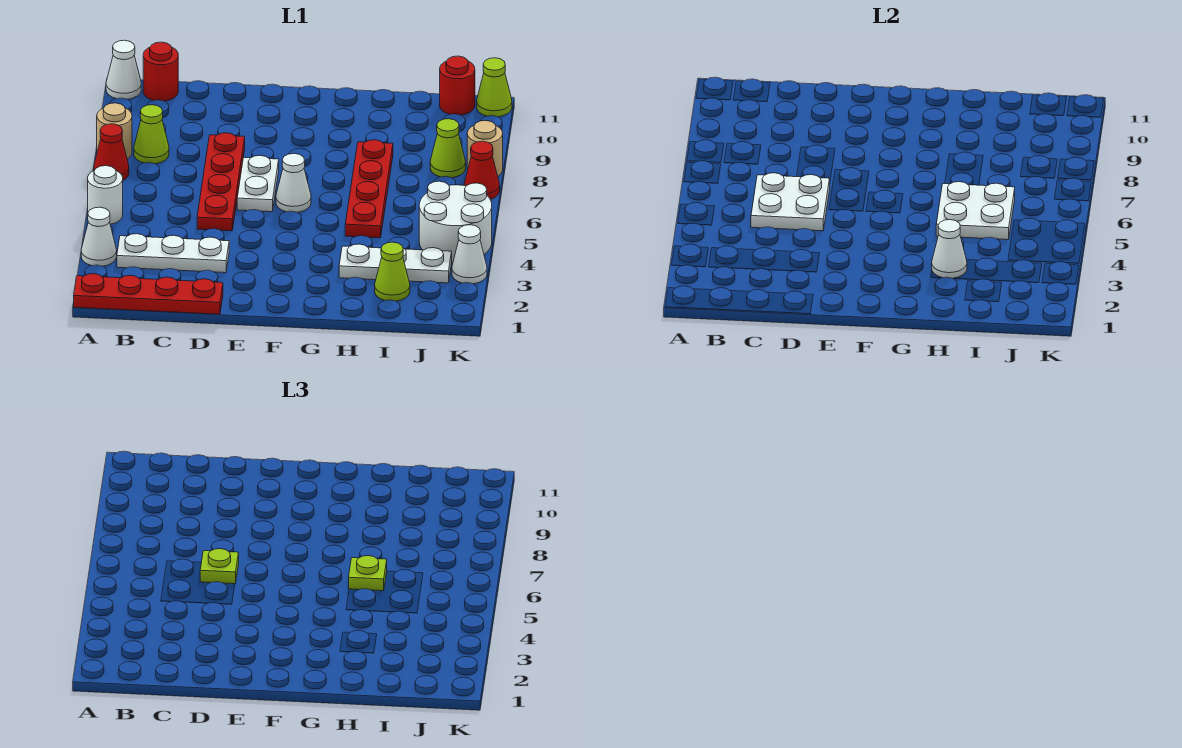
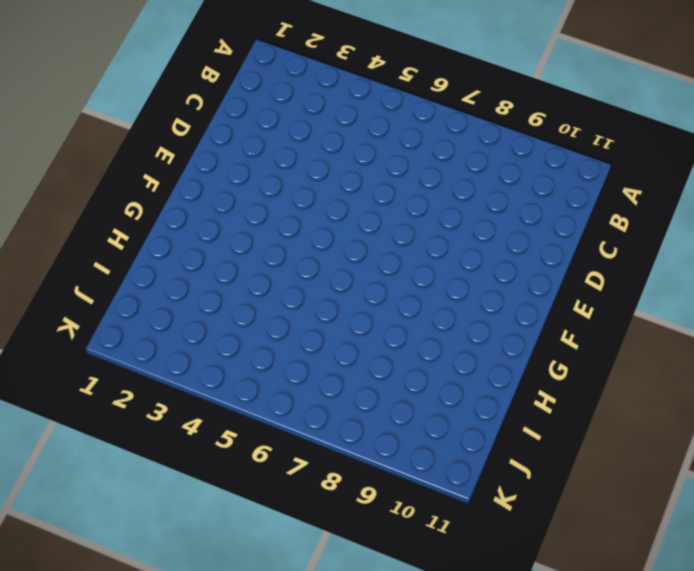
none -> red plate A1:D1 level 1
none -> white cone A3 level 1
none -> white round brick A5 level 1

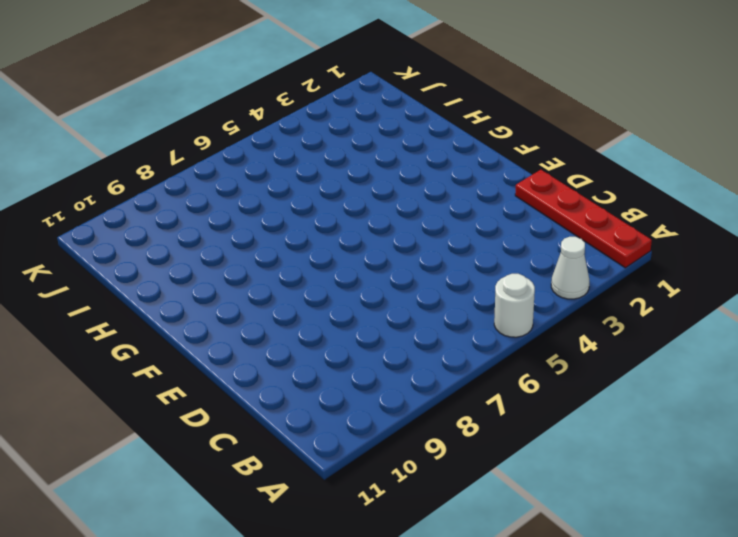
none -> red cone A7 level 1
none -> tan round brick A8 level 1
none -> white cone A11 level 1

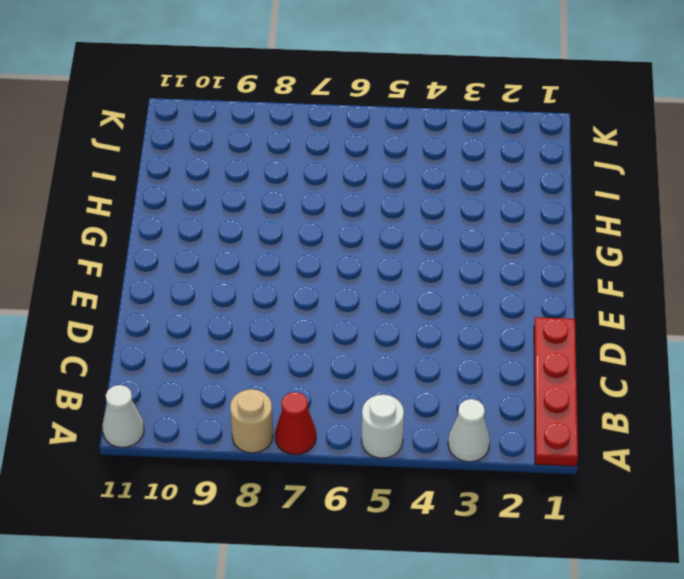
none -> white plate B3:D3 level 1
none -> lime cone B8 level 1
none -> red round brick B11 level 1

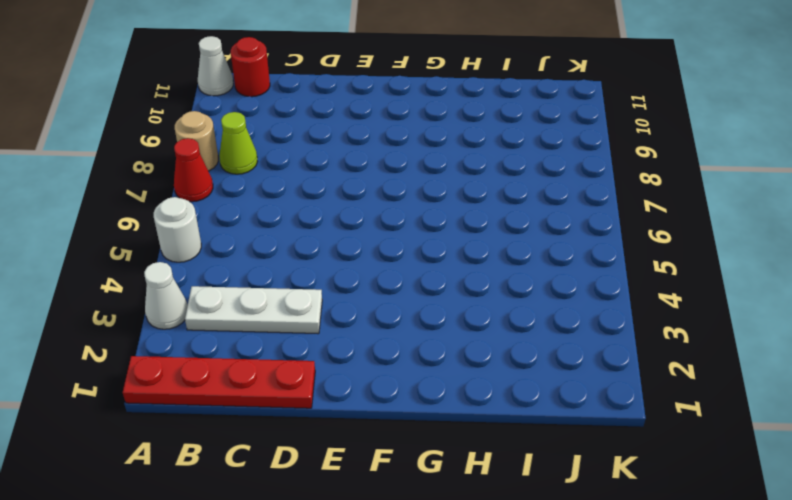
none -> red plate D5:D8 level 1
none -> white plate E6:E7 level 1
none -> white cone F6 level 1

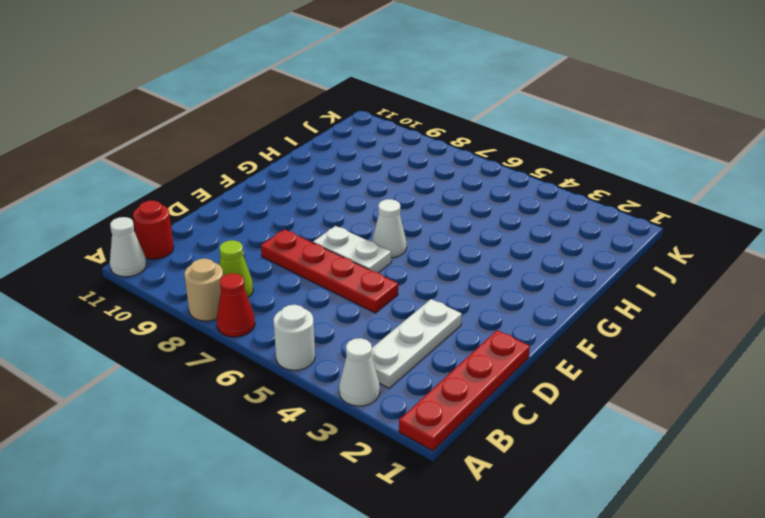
none -> white plate H3:J3 level 1
none -> red plate H5:H8 level 1
none -> lime cone I2 level 1

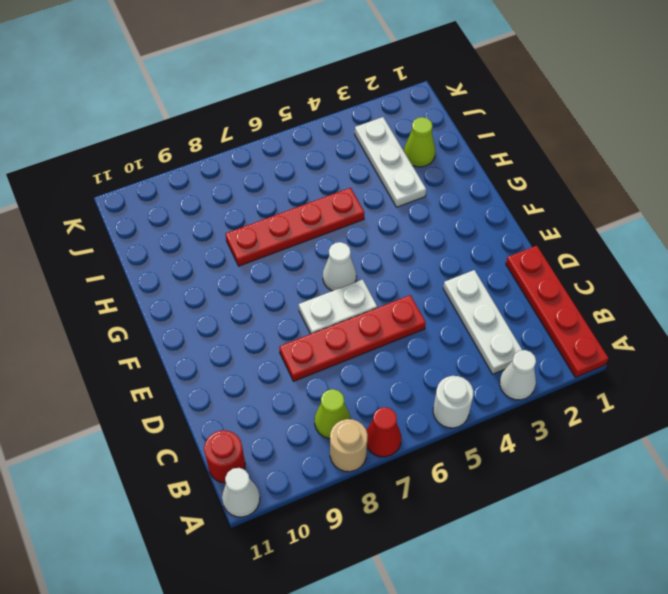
none -> white round brick J4:K5 level 1
none -> lime cone J8 level 1
none -> red round brick J11 level 1

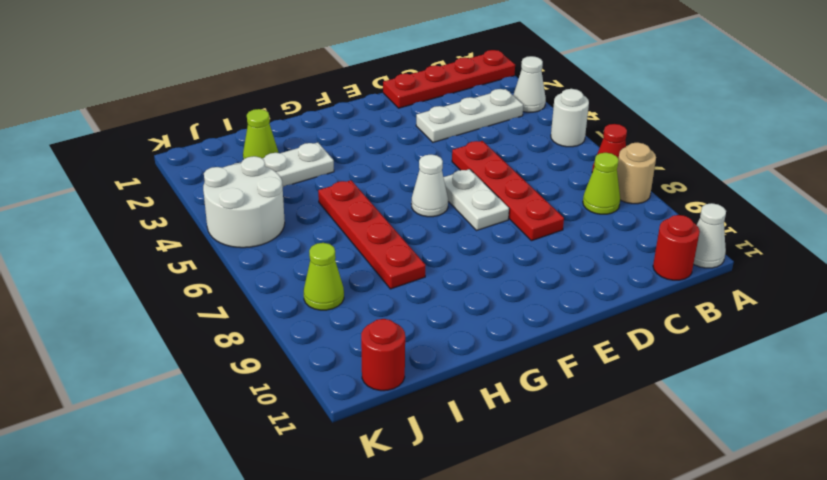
none -> white cone K3 level 1
none -> red cone K7 level 1
none -> tan round brick K8 level 1

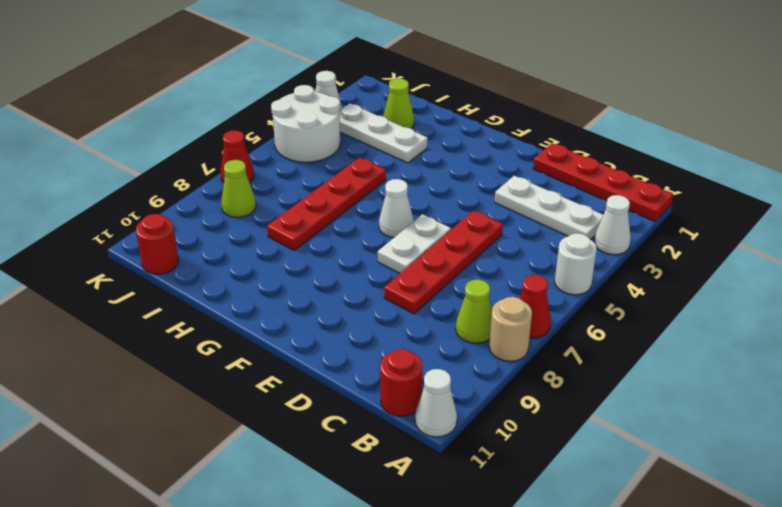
none -> tan round brick K8 level 1
none -> lime cone K11 level 1
none -> white plate C5:D6 level 2

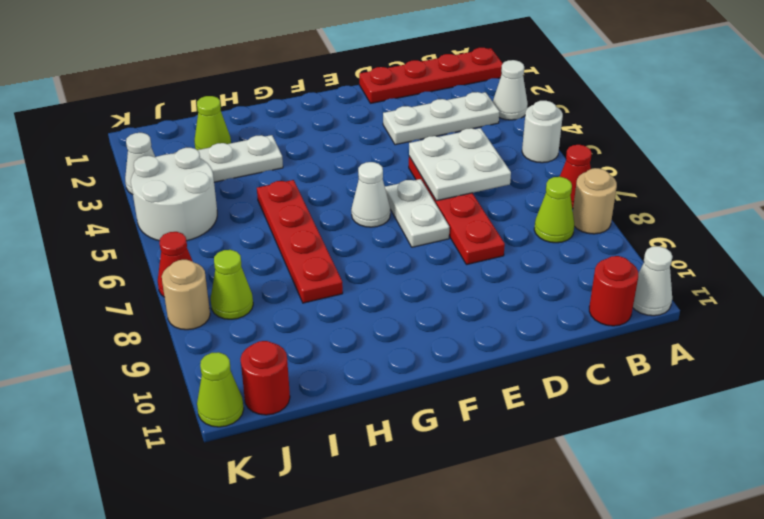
none -> white cone H3 level 2
none -> white plate H5:I6 level 2
none -> lime plate D6 level 3

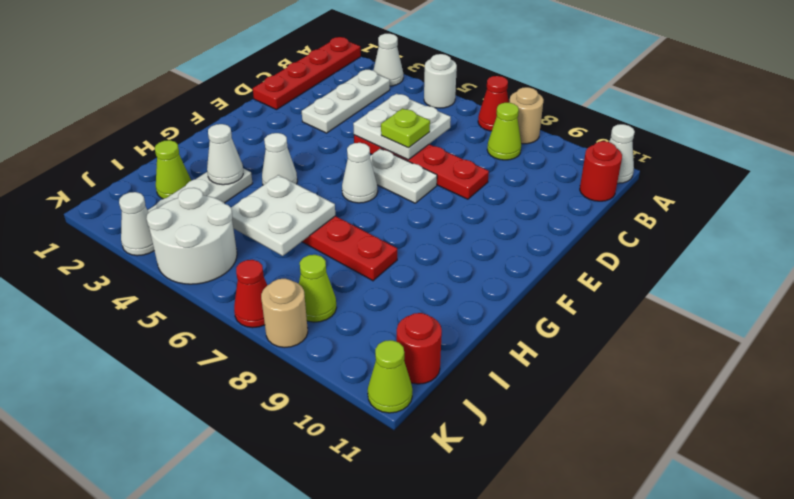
white cone G4 level 1 -> none
none -> lime plate H6 level 3

